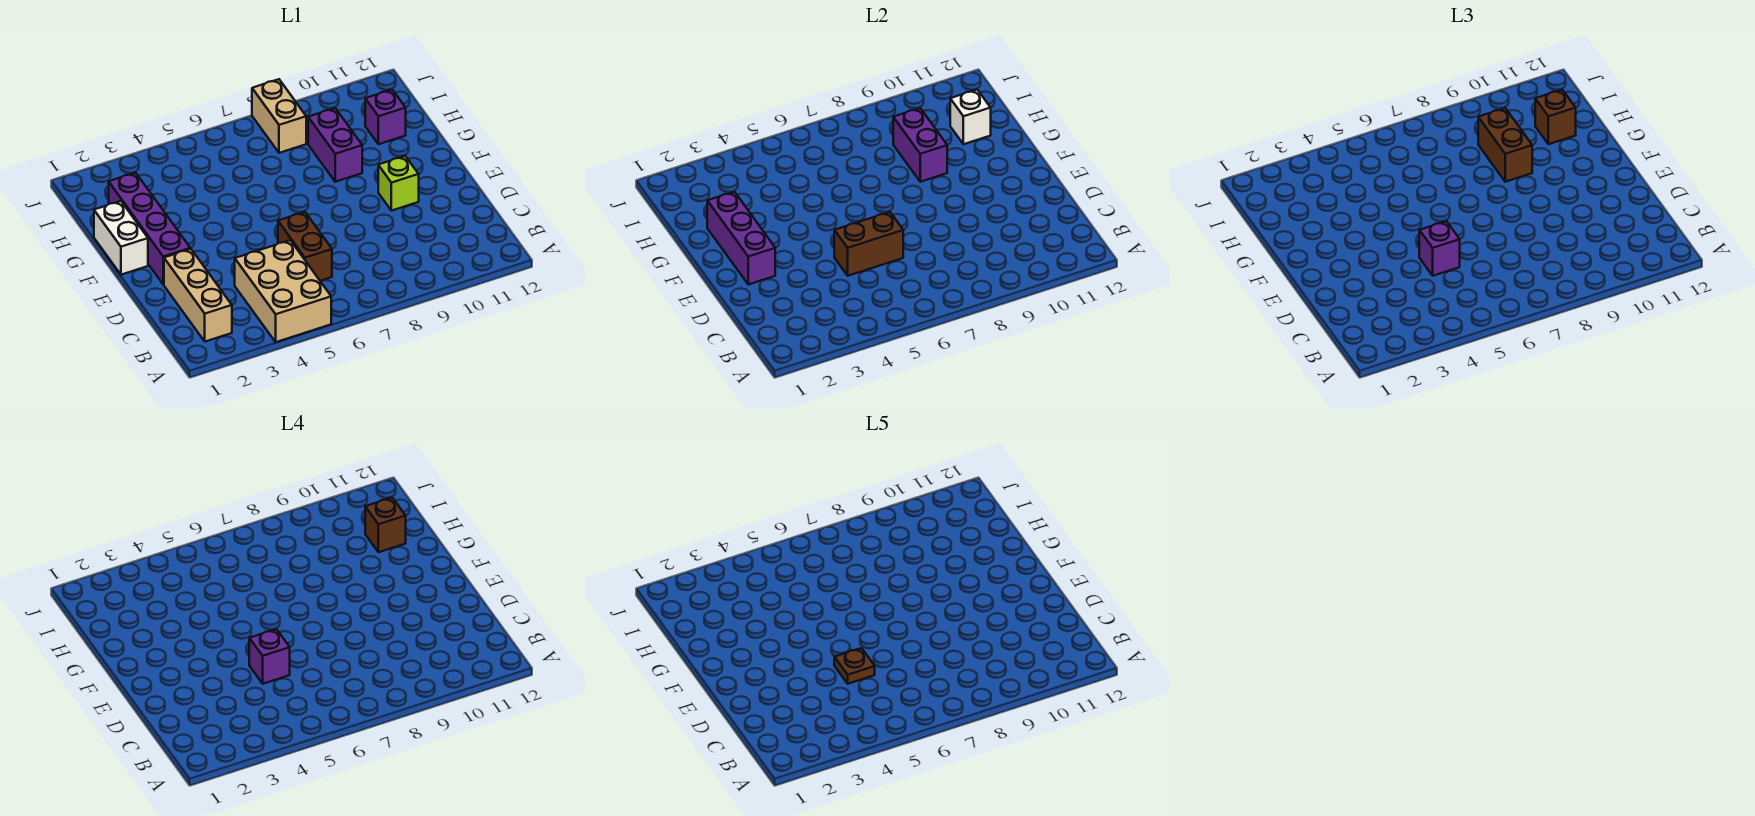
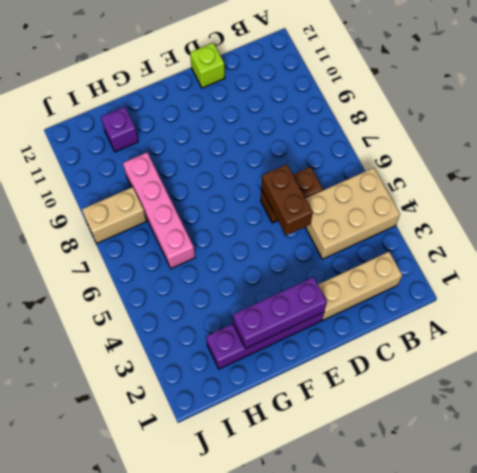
lime brick D12 level 1 -> lime brick E10 level 1
pink brick H6:H9 level 1 -> purple brick G9:H9 level 1
none -> white brick F1:G1 level 1
none -> purple brick G9:H9 level 2
none -> white brick H11 level 2

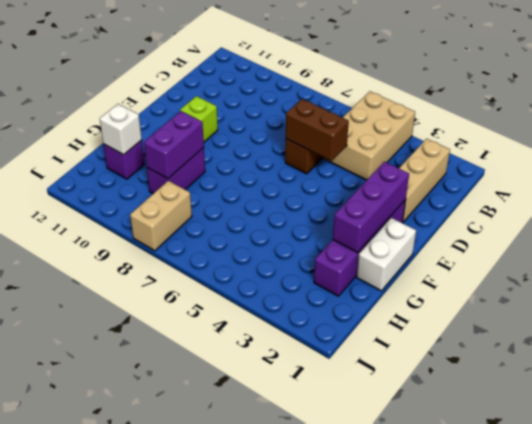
none -> purple brick D5 level 3
none -> brown brick G9:H9 level 3
none -> brown brick H11 level 3

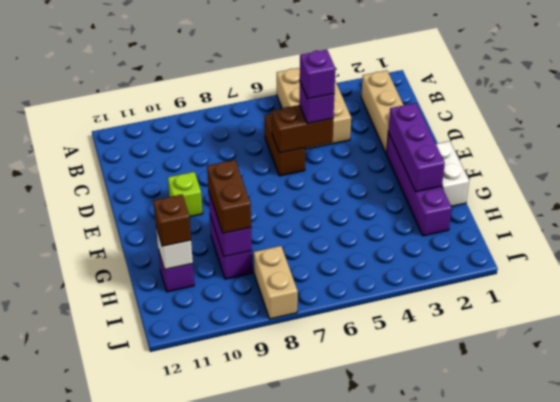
none -> brown brick H11 level 4
none -> brown plate D5 level 5

